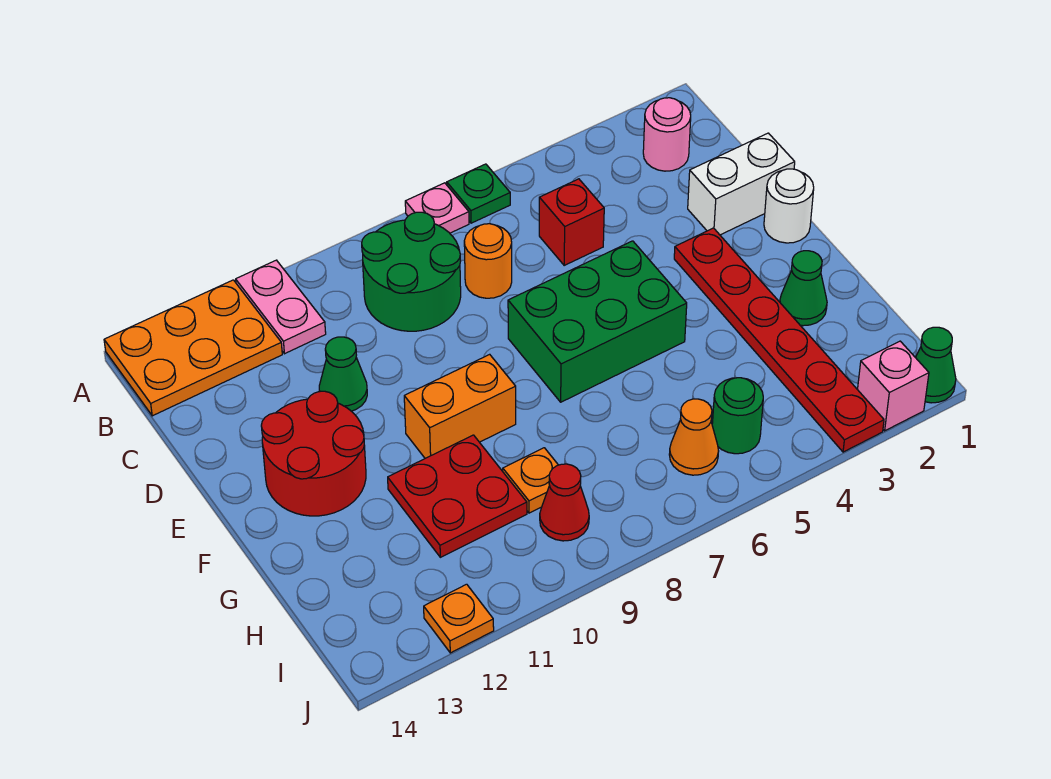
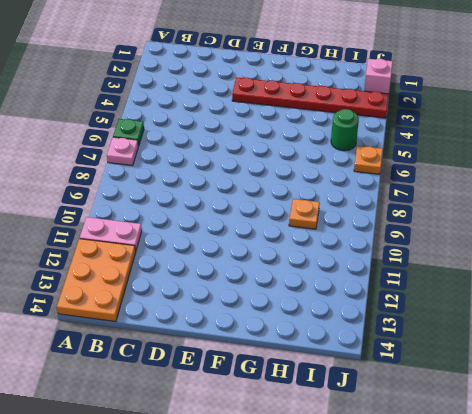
orange plate J6 level 1 -> orange plate J12 level 1
none -> pink round brick B2 level 1
none -> green round brick B8:C9 level 1
none -> red brick C5 level 1

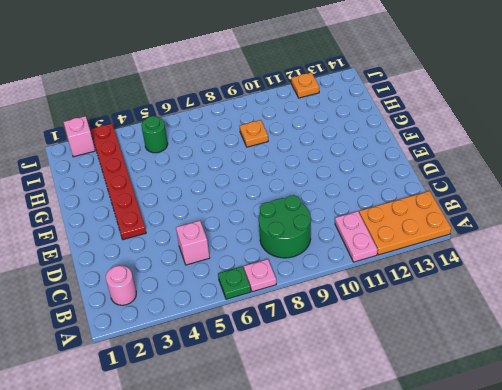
pink brick C5 level 1 -> red brick C5 level 1
none -> orange round brick C7 level 1
none -> white brick D1:D2 level 1
none -> green cone D11 level 1

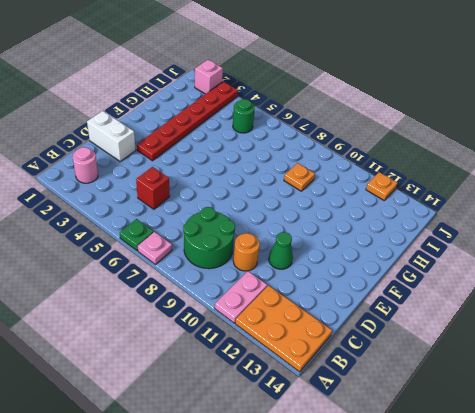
orange round brick C10 level 1 -> orange round brick C7 level 1
none -> white round brick E1 level 1
none -> green brick E5:F7 level 1
none -> red round brick E12:F13 level 1

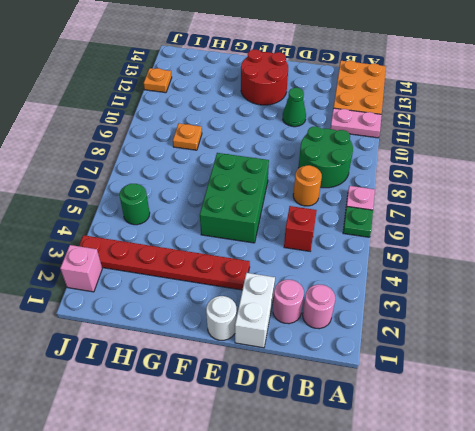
pink round brick C2 level 1 -> none
none -> orange brick F9:F10 level 1
none -> green cone G2 level 1
none -> red plate G10:H11 level 1

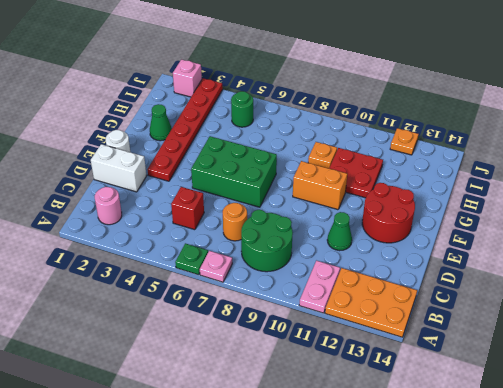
none -> orange cone I6 level 1
none -> red cone I9 level 1
none -> green cone J1 level 1

